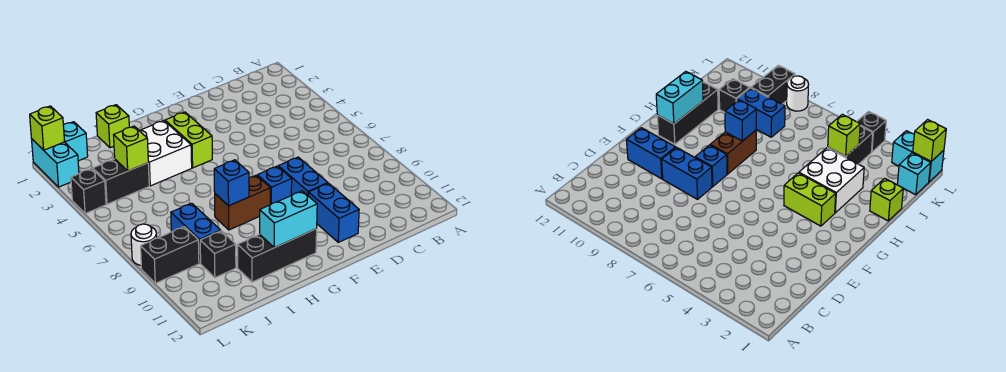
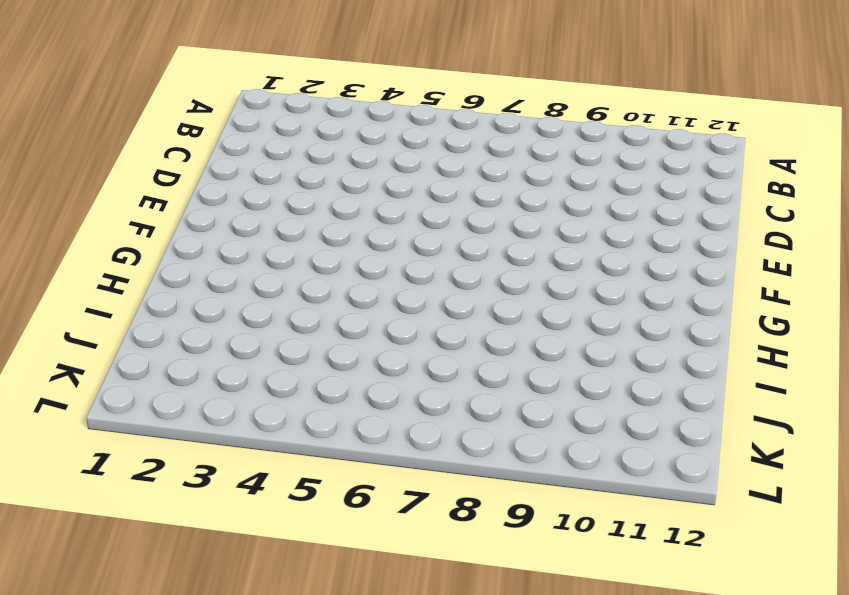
none -> blue brick E8:E9 level 1
none -> blue brick E10:E11 level 1
none -> blue brick F8 level 1

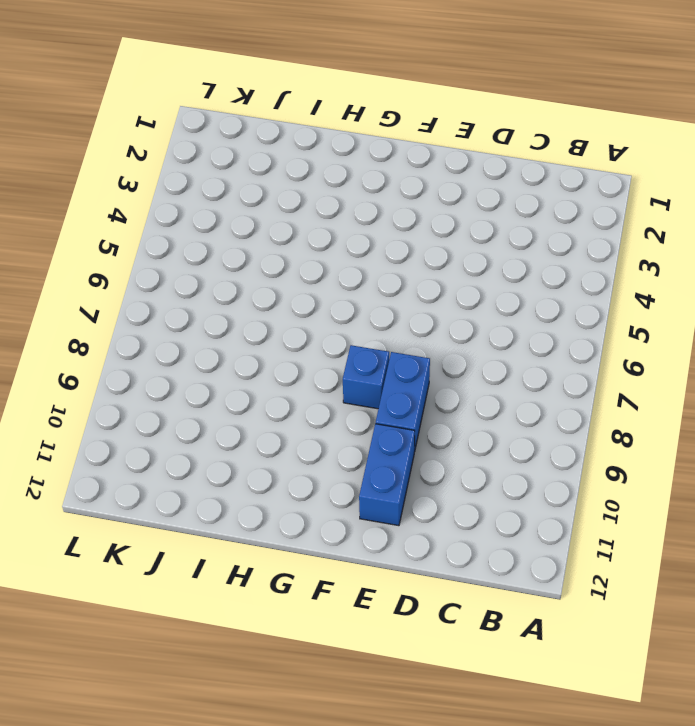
none -> lime brick G3:G4 level 1
none -> brown brick G8:H8 level 1
none -> black brick G11:I11 level 1

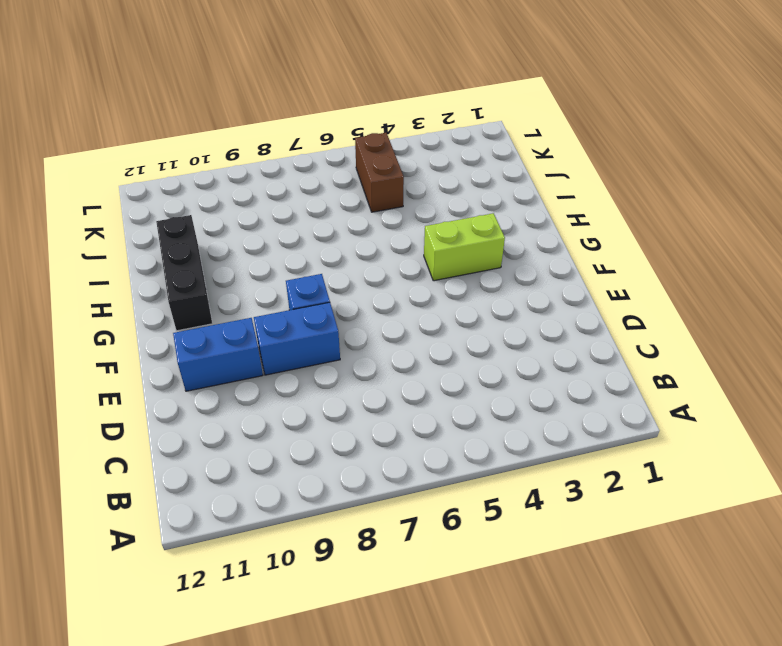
brown brick J5:K5 level 1 -> brown brick G8:H8 level 1
none -> white brick H3:I4 level 1
none -> lime brick I1 level 1
none -> black brick J4:K4 level 1

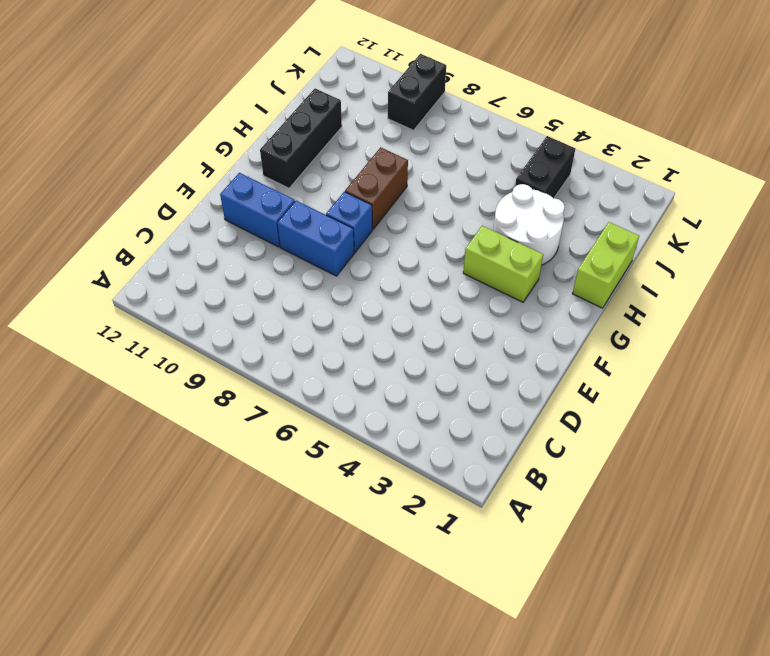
lime brick H1:I1 level 1 -> lime brick I1 level 1
white round brick H3:I4 level 1 -> white brick H3:I4 level 1
none -> blue brick J8:J9 level 1
none -> black brick J10 level 1
none -> cyan brick K1 level 1

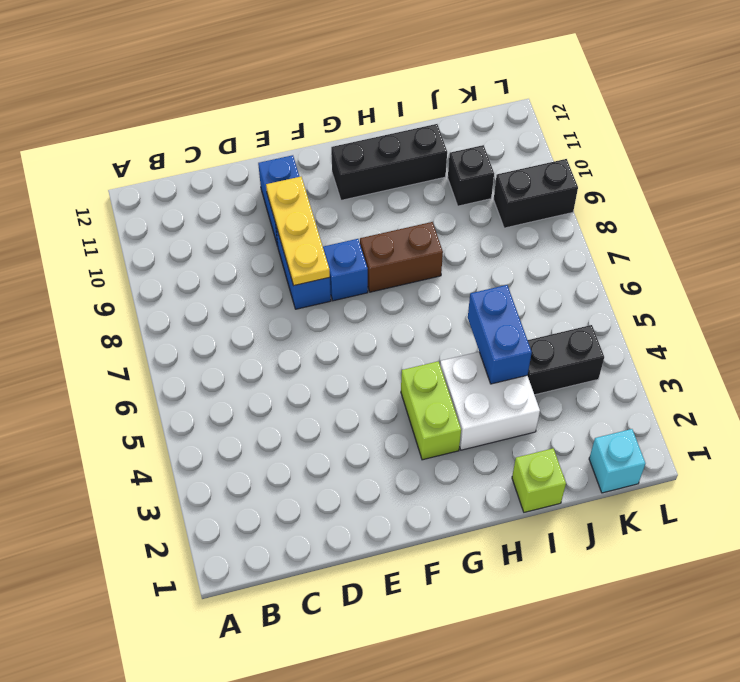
yellow plate E8:E10 level 2 -> none
blue brick I4:I5 level 2 -> blue brick J8:J9 level 1
none -> cyan brick L1:L2 level 1
none -> black brick L4 level 1
none -> white round brick L8 level 1

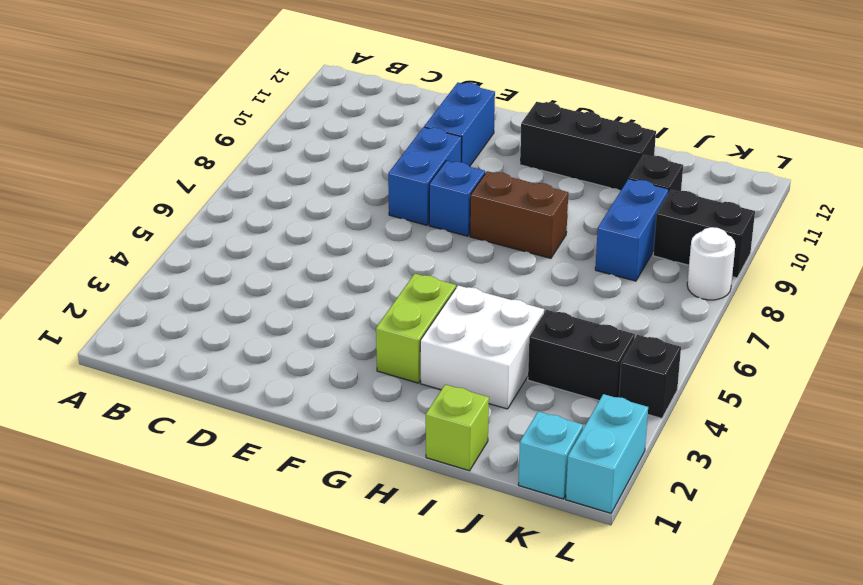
none -> cyan brick G11:H11 level 2
none -> blue brick H8 level 2
none -> lime brick J4 level 2

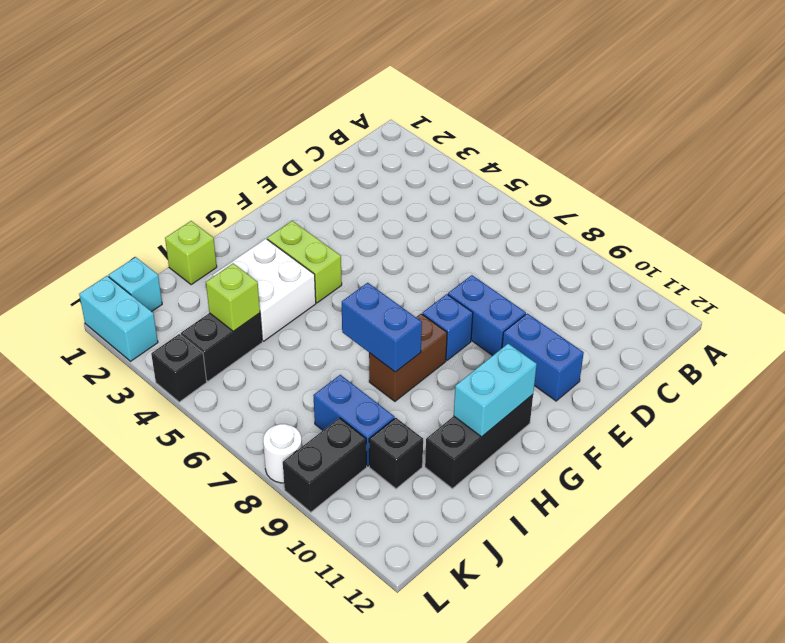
blue brick H7:H8 level 2 -> blue brick H8 level 2
none -> lime brick L1 level 2

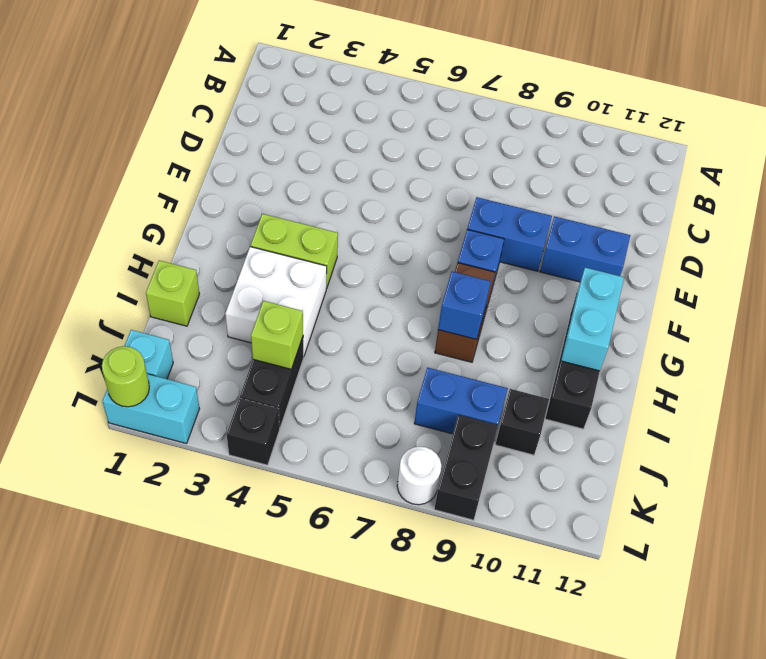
lime round brick L1 level 2 -> lime brick L1 level 2

